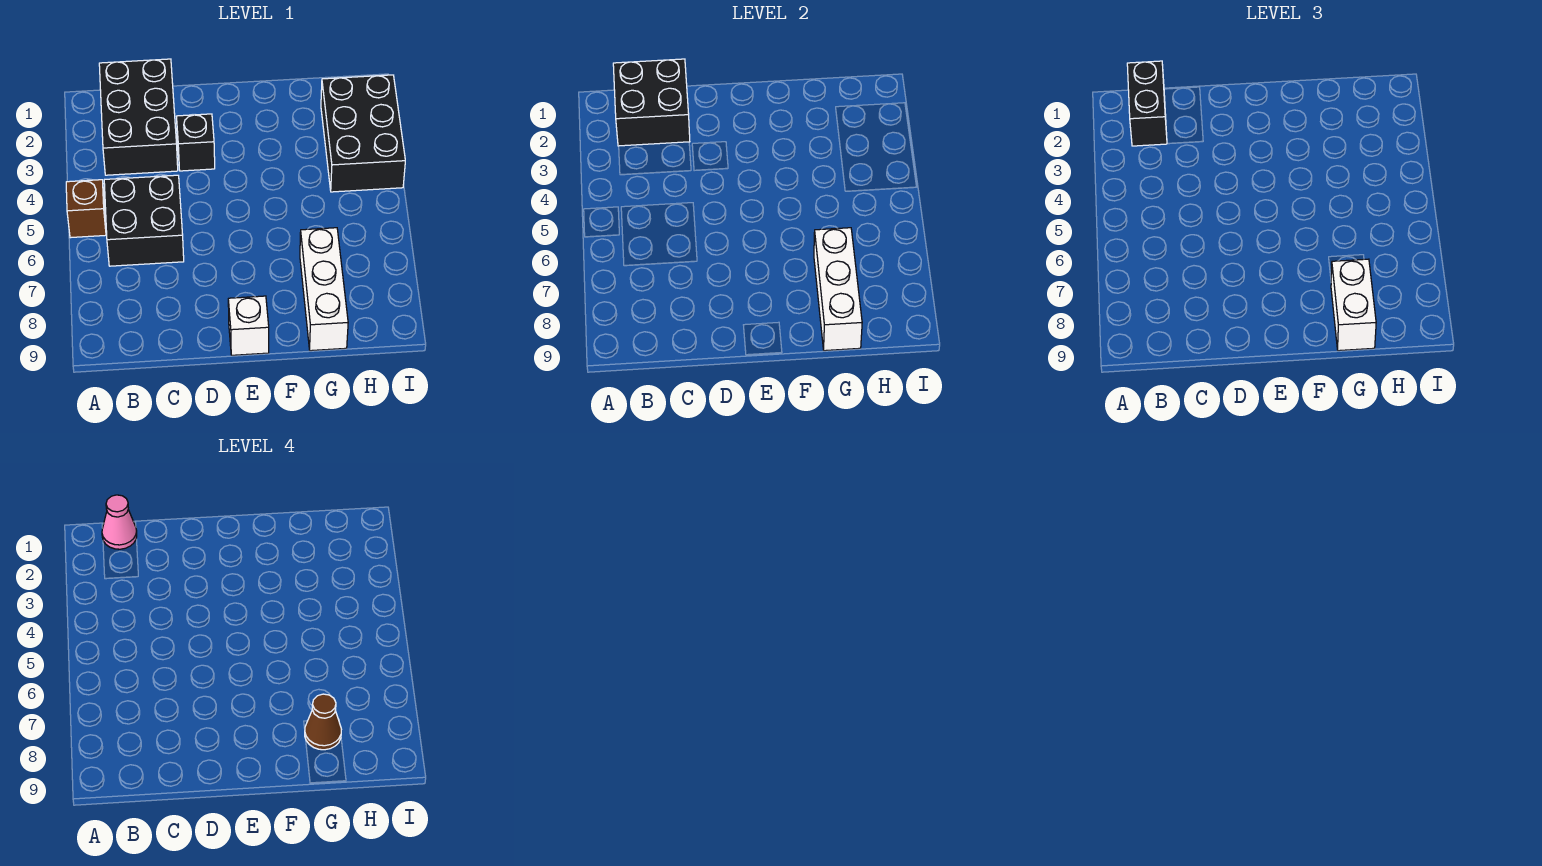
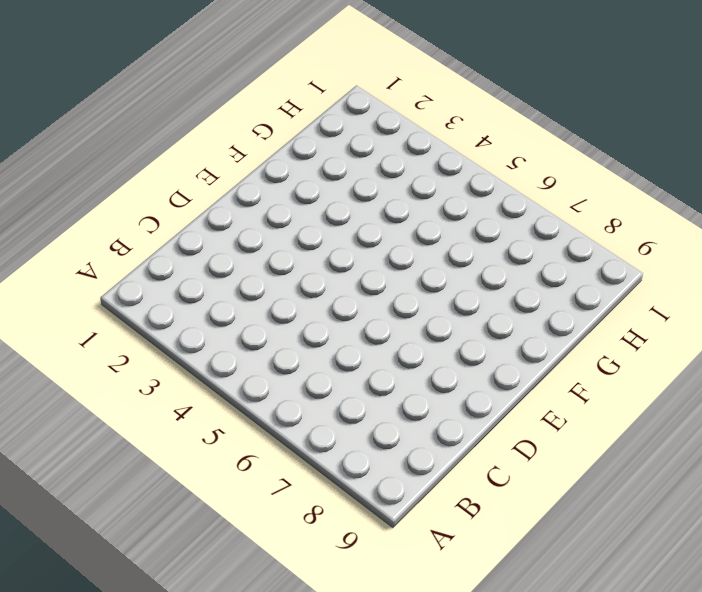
none -> brown brick A5 level 1
none -> black brick B1:C3 level 1
none -> black brick B5:C6 level 1

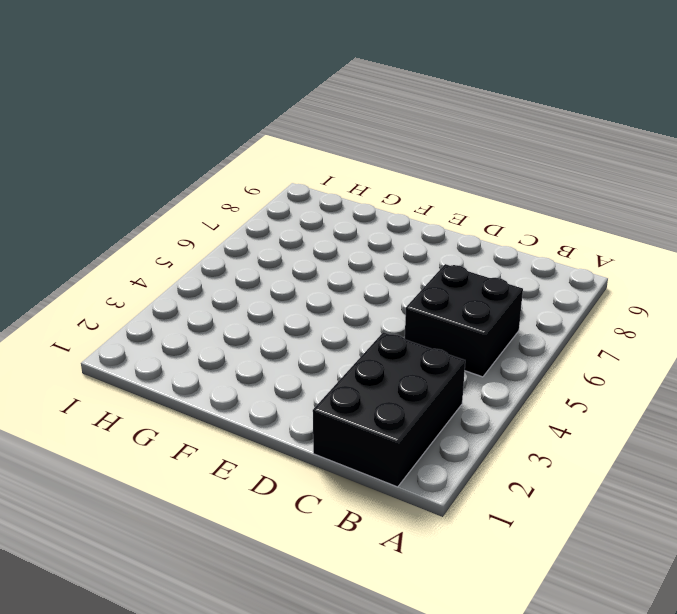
none -> brown brick A5 level 1
none -> black brick D3 level 1
none -> white brick E9 level 1

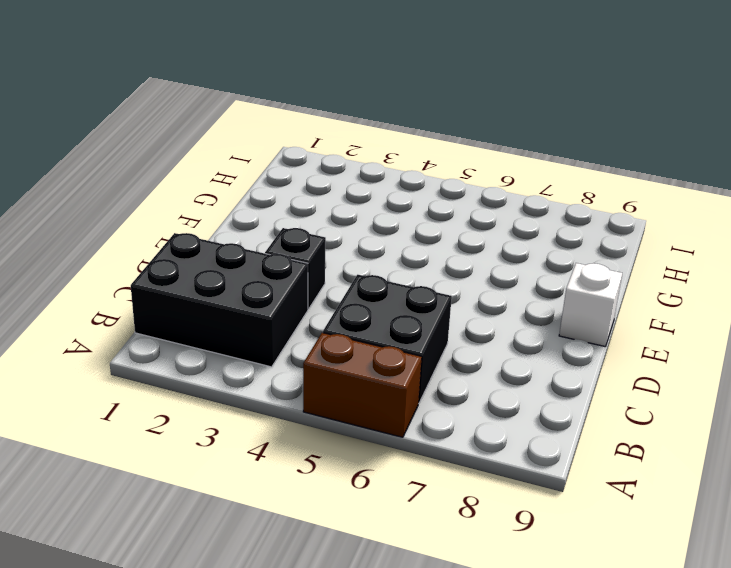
brown brick A5:A6 level 1 -> brown brick A5 level 1
none -> white brick G7:G9 level 1
none -> black brick H2:I4 level 1
none -> black brick B1:C2 level 2

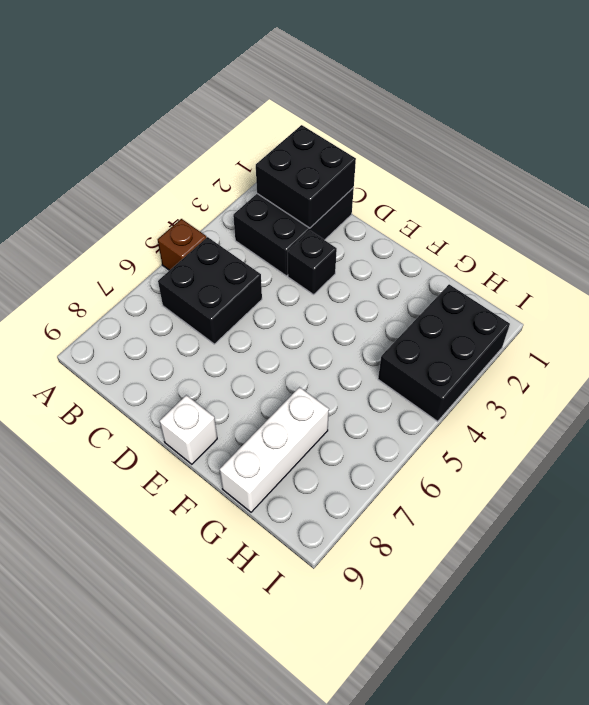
none -> white brick G7:G9 level 2
none -> black brick B1:B2 level 3
none -> white brick G8:G9 level 3

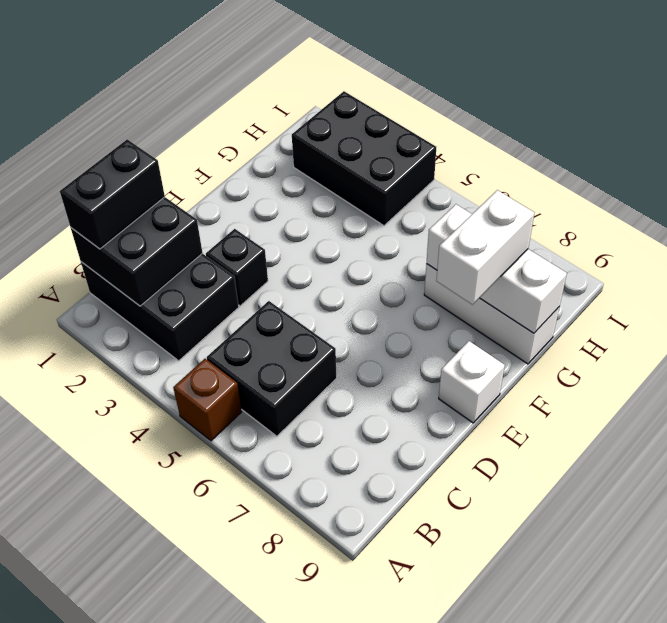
black brick B1:C1 level 3 -> black brick B1:B2 level 3
white brick F8:G8 level 3 -> white brick G8:G9 level 3
none -> pink cone B1 level 4
none -> brown cone G8 level 4

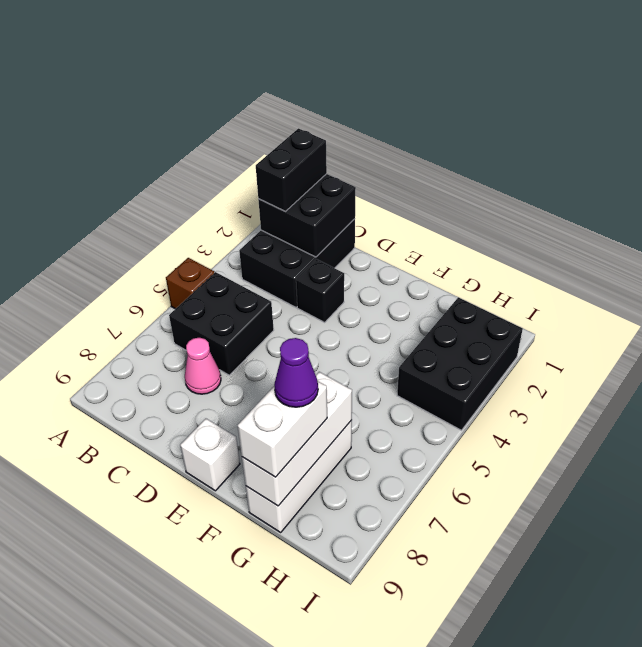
pink cone C7 level 1 -> pink cone B1 level 4
purple cone G8 level 4 -> brown cone G8 level 4

